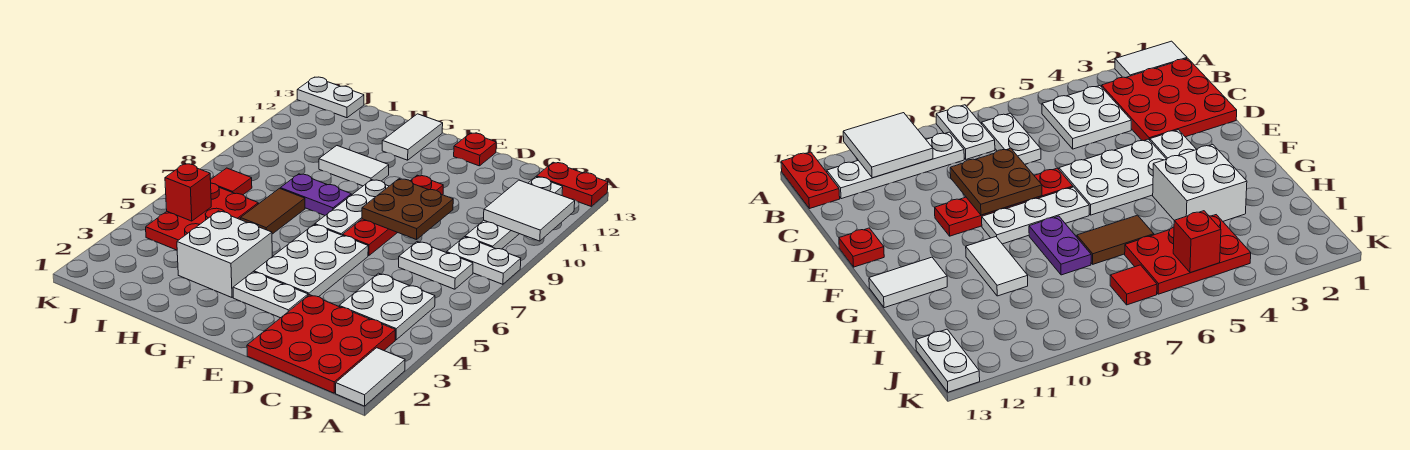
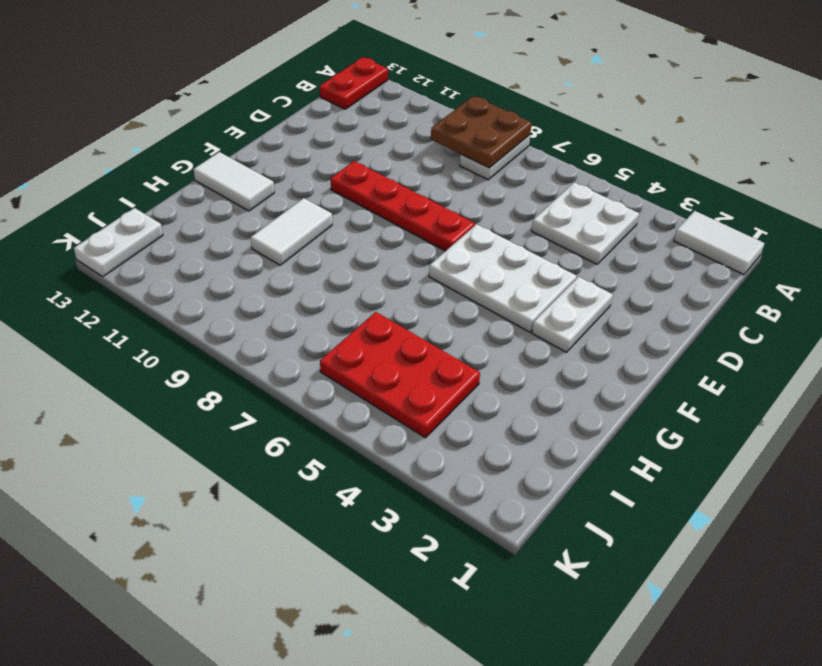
brown plate A8:B9 level 2 -> brown plate D8:E9 level 2
none -> red plate B1:D3 level 1
none -> white plate B7:C7 level 1
none -> white plate B9:B12 level 1

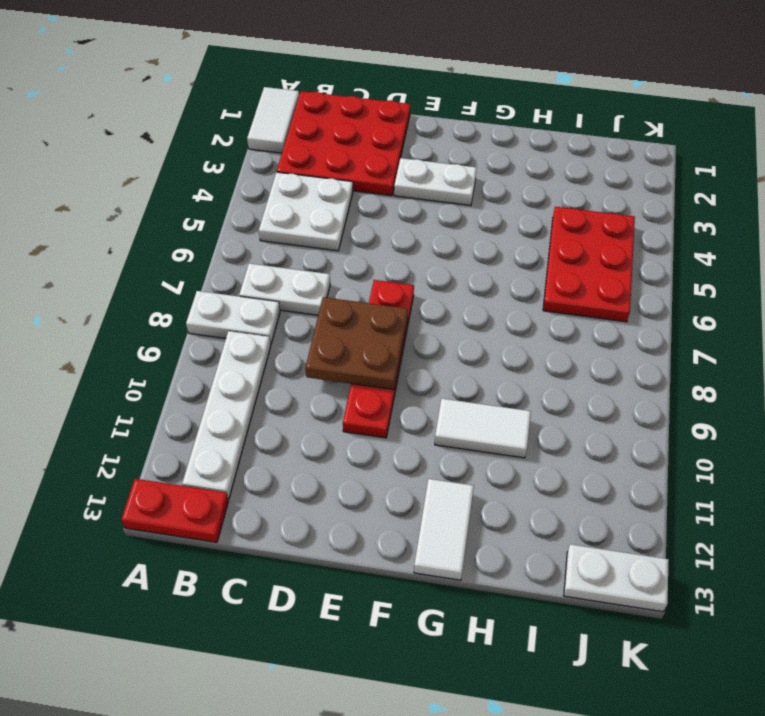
none -> white plate E4:F6 level 1
none -> red plate E13 level 1
none -> white plate F7:F9 level 1

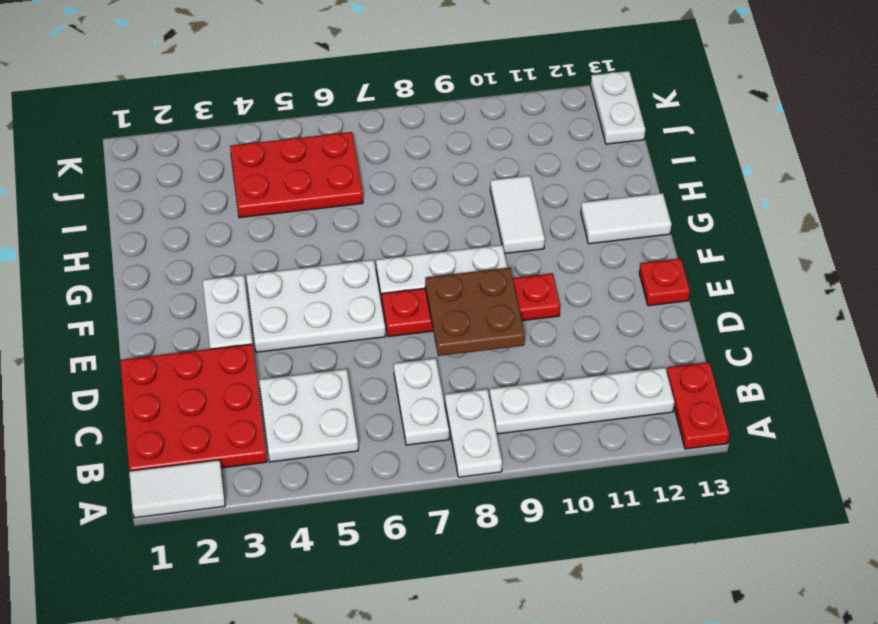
none -> white brick G3:H4 level 1
none -> purple plate G8:H8 level 1
none -> brown tile H6:H7 level 1

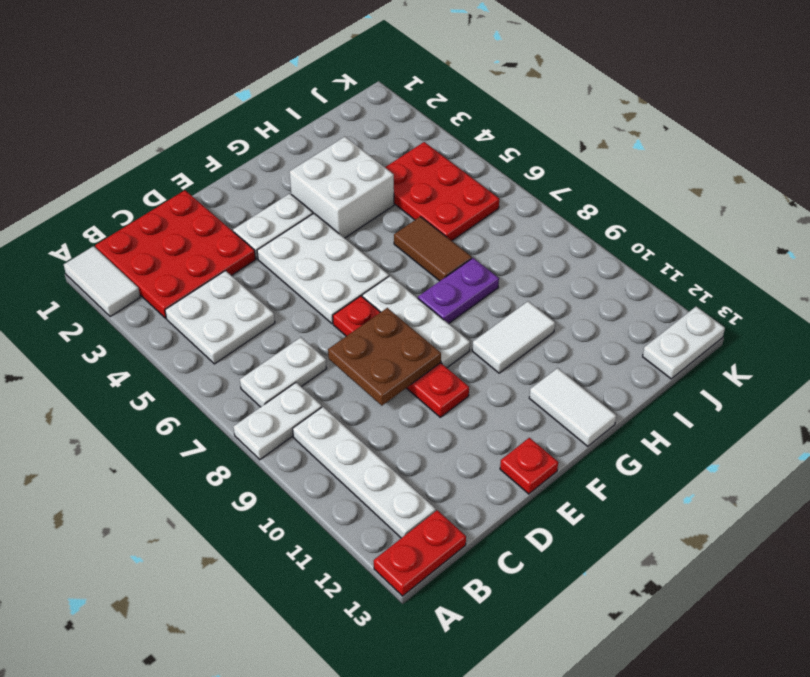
none -> red tile J7 level 1
none -> white tile A10:B11 level 2
none -> red brick J5 level 2

